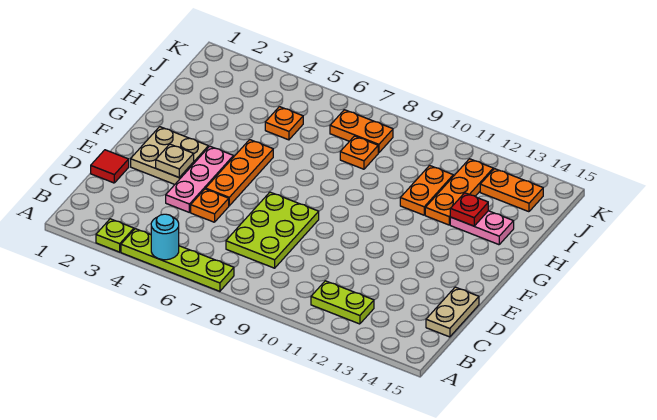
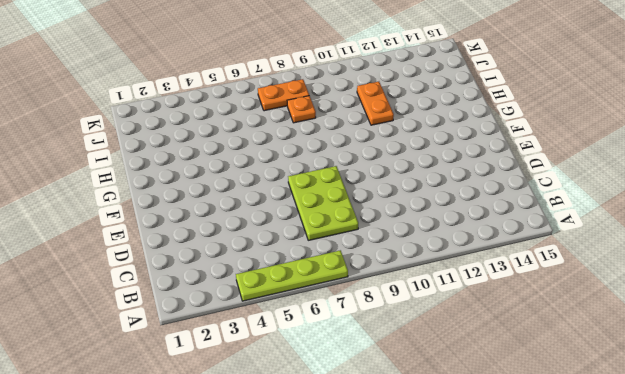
none -> lime plate A3 level 1
none -> lime plate B11:B12 level 1
none -> tan plate C15:D15 level 1

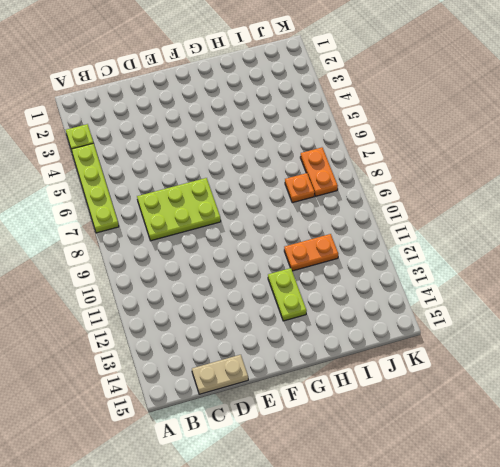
lime plate G12:G13 level 1 -> lime plate B11:B12 level 1
none -> red tile D1 level 1
none -> pink plate D4:F4 level 1
none -> orange plate D5 level 1

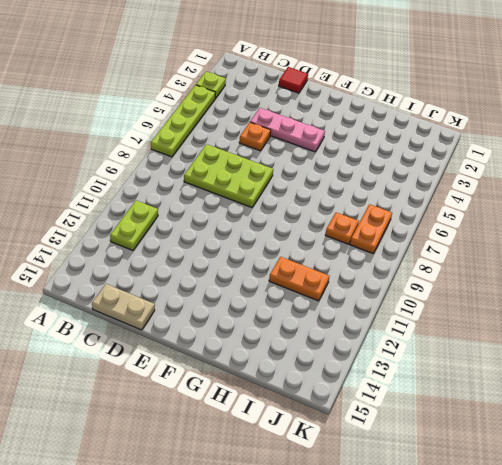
none -> tan plate E2:F3 level 1
none -> orange plate E5:G5 level 1
none -> orange plate H12:J12 level 1

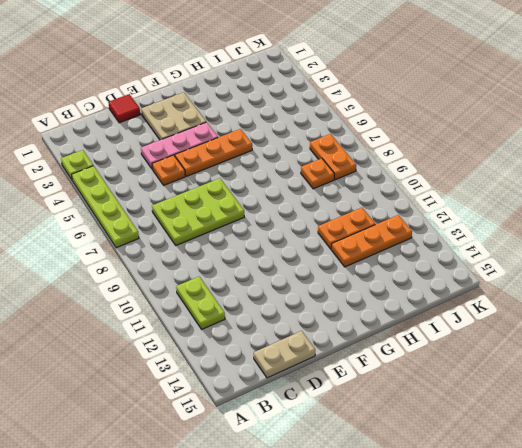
none -> pink plate H13:H14 level 1
none -> orange plate I5 level 1
none -> orange plate J13:J14 level 1

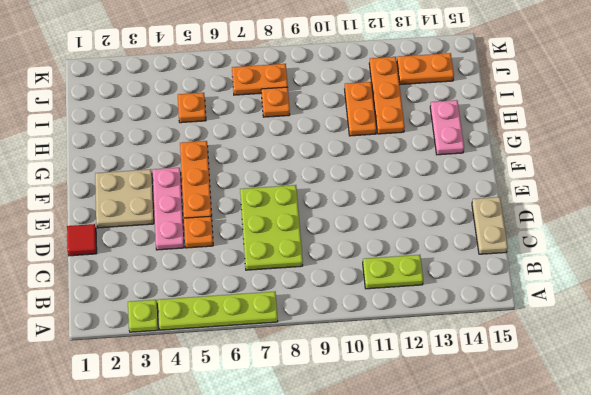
pink plate G14:H14 level 1 -> pink plate H13:H14 level 1
none -> cyan round brick A5 level 2
none -> tan plate E3 level 2
none -> red plate H13 level 2

